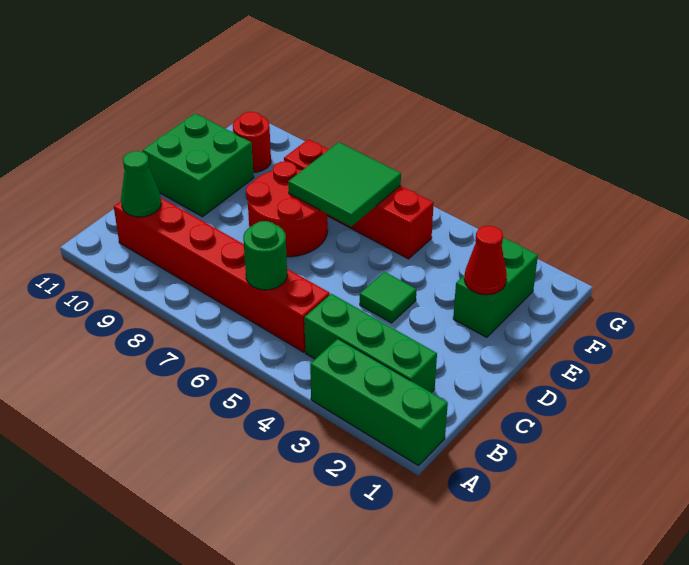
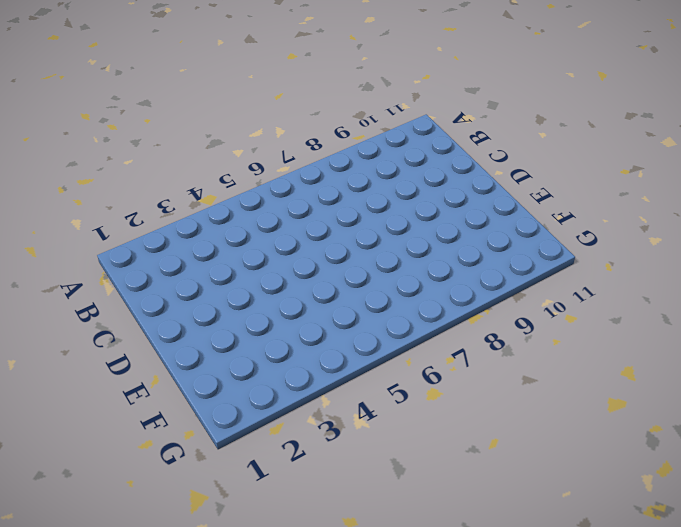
none -> green brick A1:A3 level 1
none -> green brick B2:B4 level 1
none -> red brick B5:B10 level 1

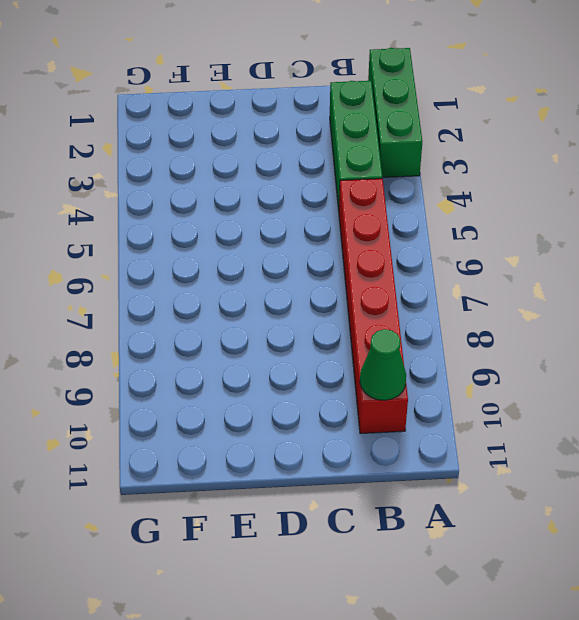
none -> green tile D4 level 1
none -> red round brick D7:E8 level 1
none -> green brick D10:E11 level 1

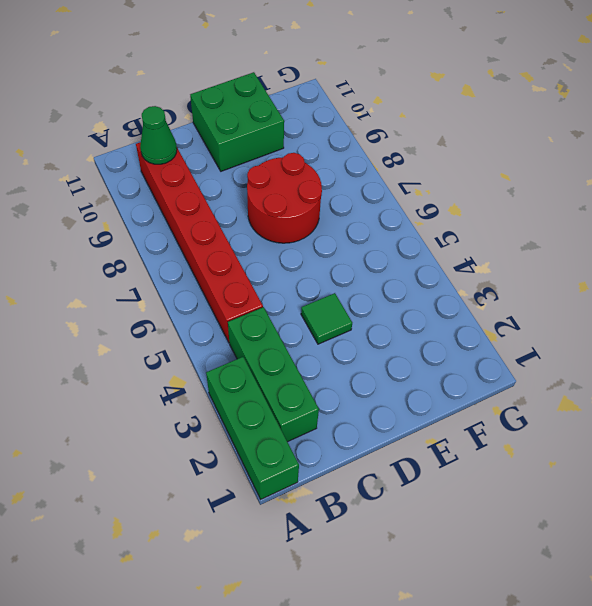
none -> green brick E2:F2 level 1
none -> red brick F5:F8 level 1
none -> red round brick F10 level 1

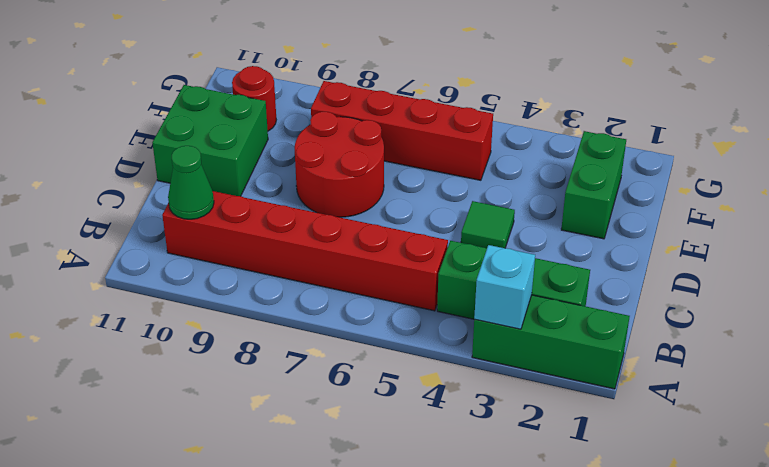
cyan brick A3 level 2 -> none
none -> green round brick B6 level 2
none -> red cone E2 level 2
none -> green tile E6:F7 level 2

